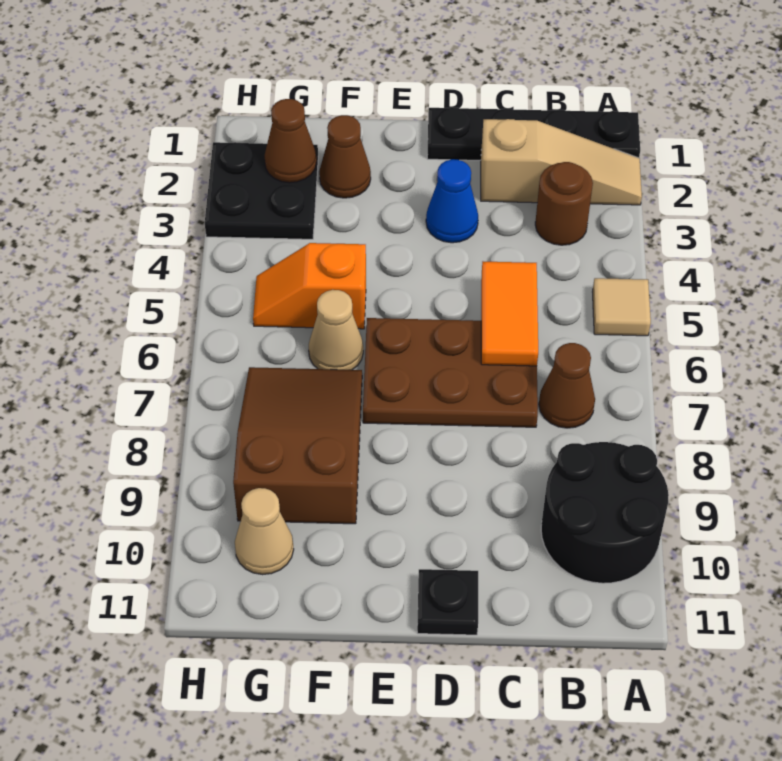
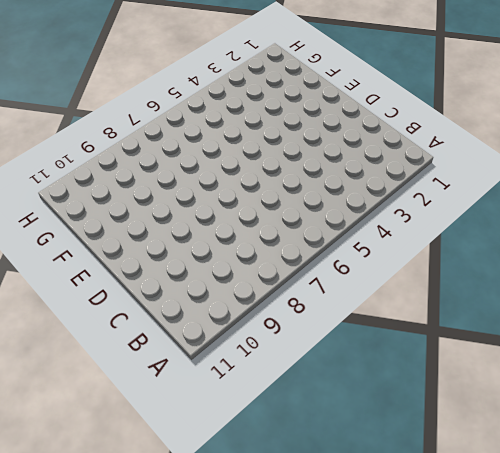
none -> black plate A1:D1 level 1
none -> tan slope A2:C2 level 1 top C
none -> tan tile A5 level 1

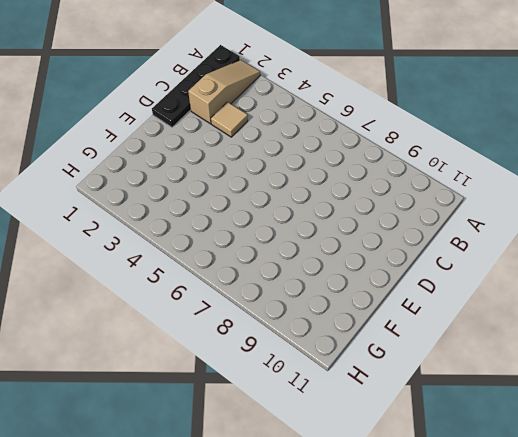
tan tile C3 level 1 -> tan tile A5 level 1
none -> black round brick A9:B10 level 1
none -> brown round brick B3 level 1
none -> brown cone B7 level 1

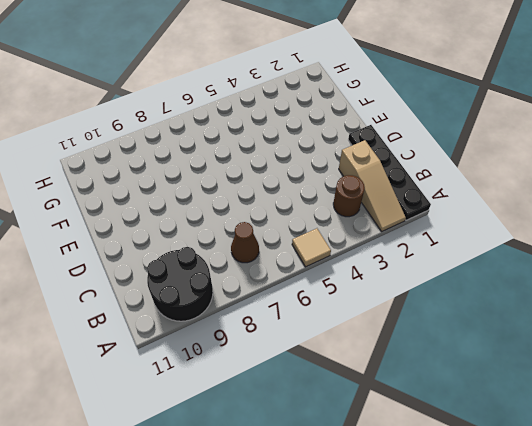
none -> brown plate C6:E7 level 1
none -> blue cone D3 level 1
none -> black plate D11 level 1

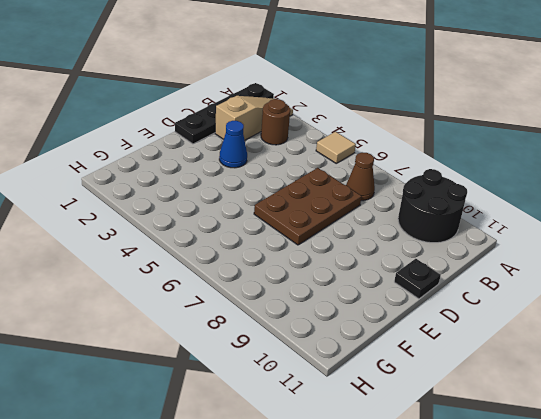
none -> brown cone F2 level 1
none -> orange slope F5:G5 level 1 top F
none -> tan cone F6 level 1

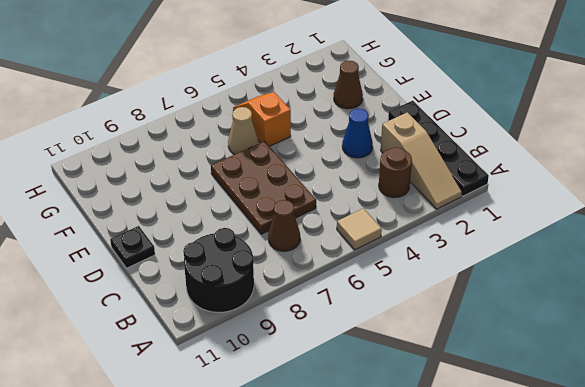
none -> brown slope F7:G9 level 1 top 9
none -> black plate G2:H3 level 1
none -> tan cone G10 level 1

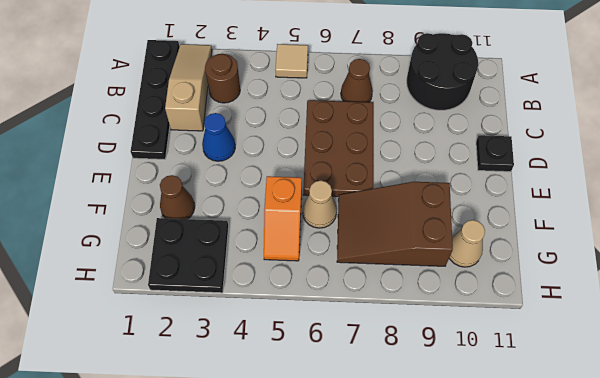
none -> orange tile C5:C6 level 2
none -> brown cone G2 level 2

